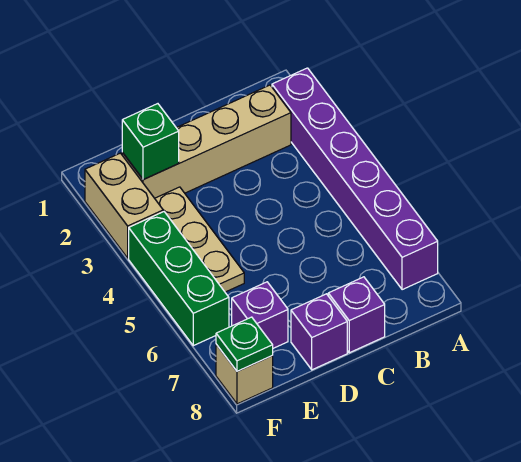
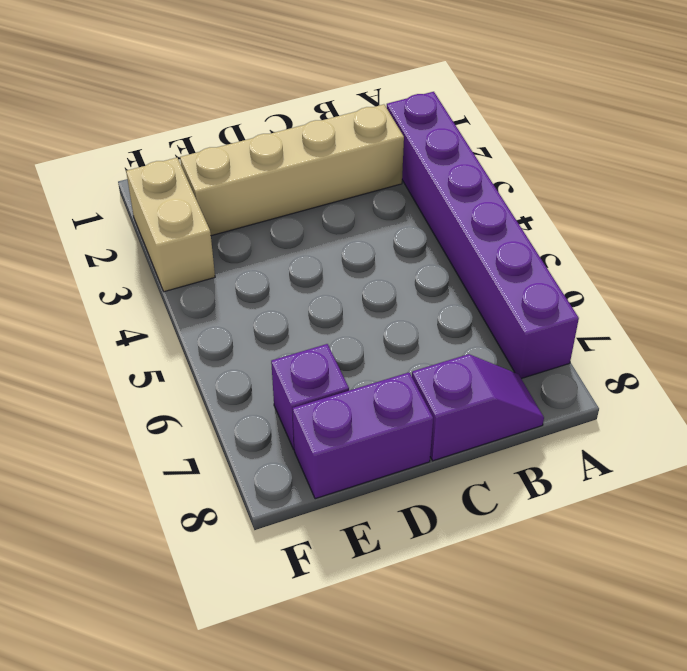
purple slope B8:C8 level 1 top C -> purple brick C8 level 1
purple brick D8:E8 level 1 -> purple brick D8 level 1
none -> tan plate E3:E5 level 1
none -> green brick F4:F6 level 1

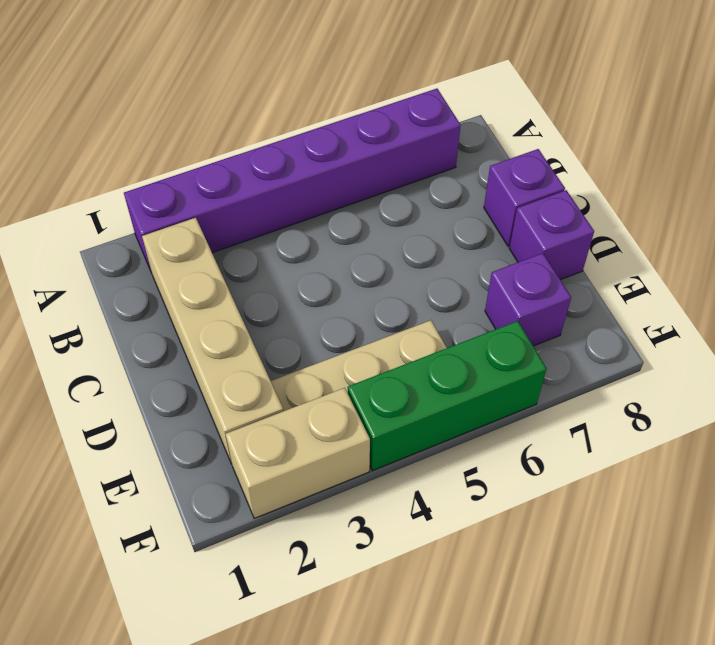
none -> tan brick F8 level 1
none -> green brick E2 level 2

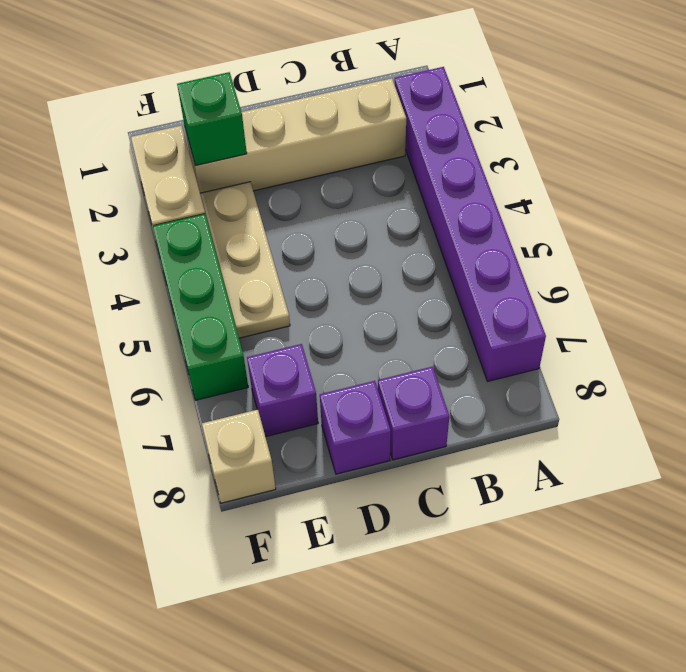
none -> green plate F8 level 2

